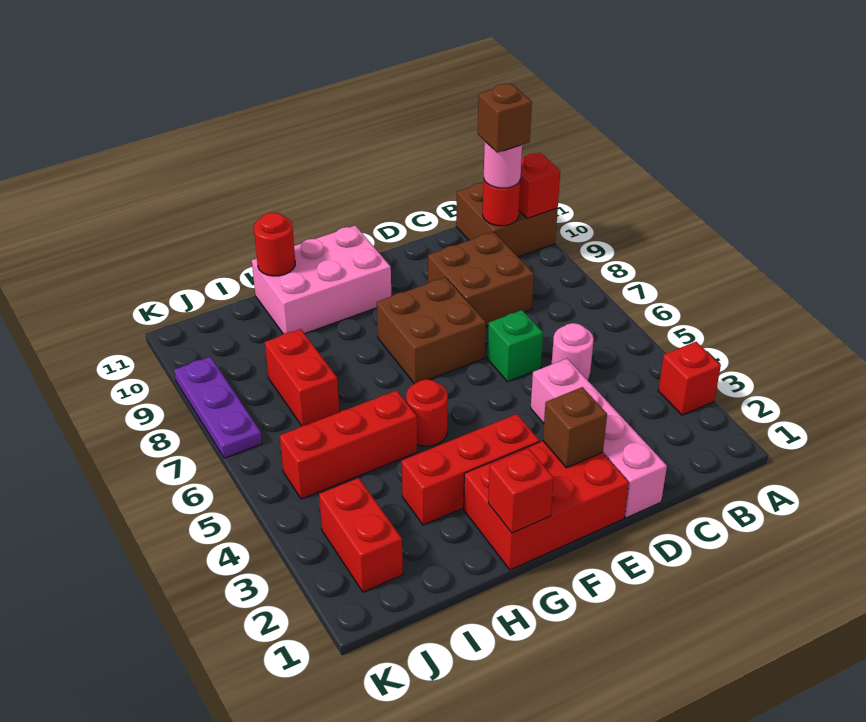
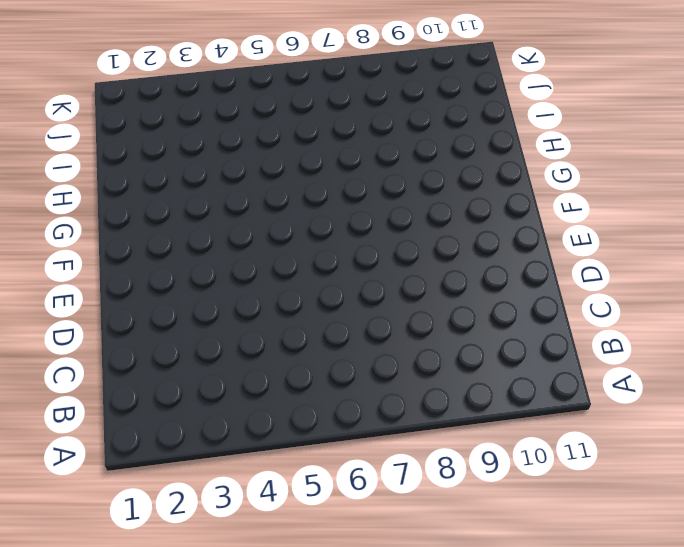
none -> red brick A3 level 1
none -> brown brick A10:B11 level 1
none -> pink round brick C5 level 1

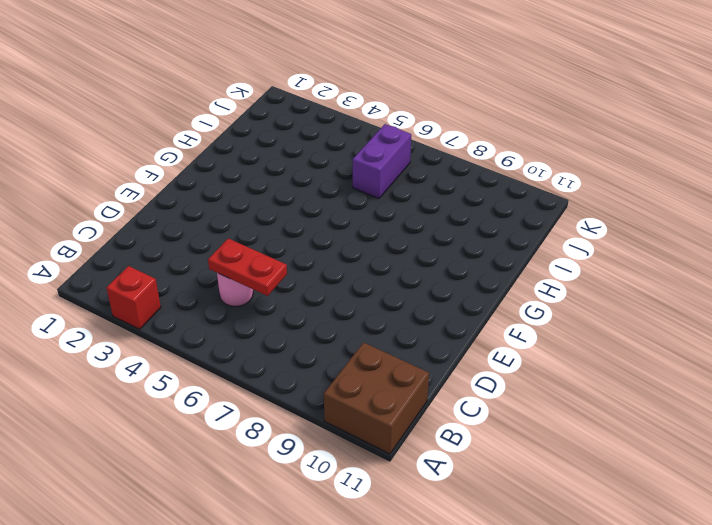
red plate C5:C6 level 2 -> none
purple brick I6:J6 level 1 -> none
none -> brown brick C8:D9 level 1
none -> pink brick D1:D4 level 1
none -> green brick D6 level 1

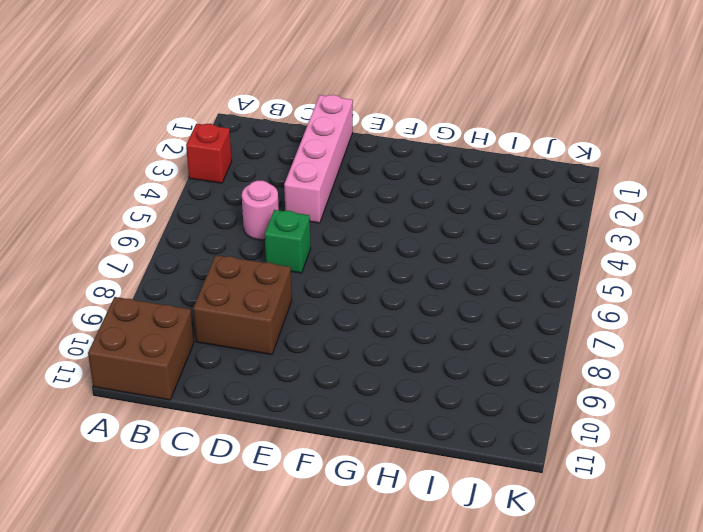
none -> red brick E1:G2 level 1
none -> brown brick E7:F8 level 1
none -> red brick F3:H3 level 1

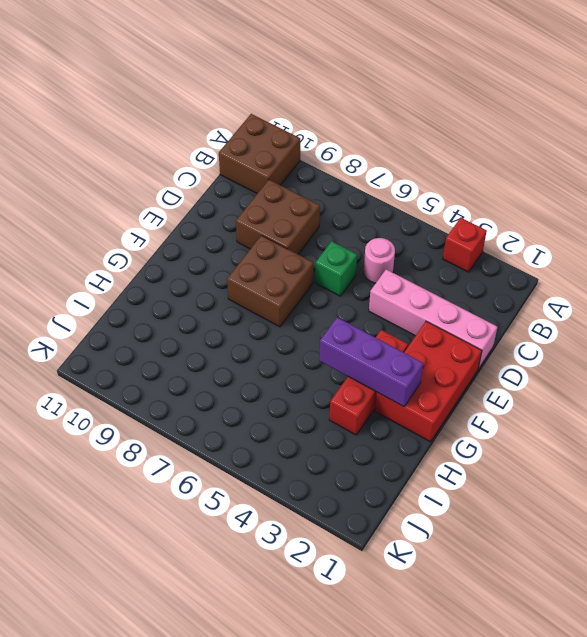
purple brick G2:G4 level 2 -> none
none -> pink brick F10:H11 level 1
none -> red round brick G5 level 1
none -> red brick H5:J5 level 1

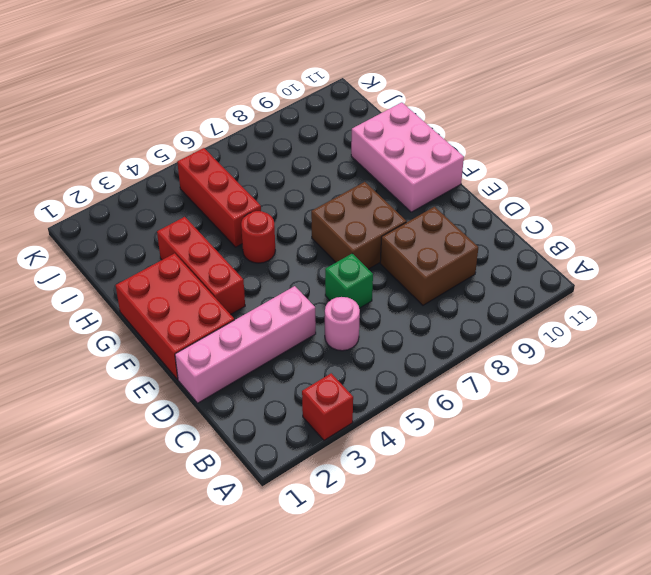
none -> brown brick A10:B11 level 1
none -> red brick I7:I8 level 1
none -> red brick J2:J3 level 1

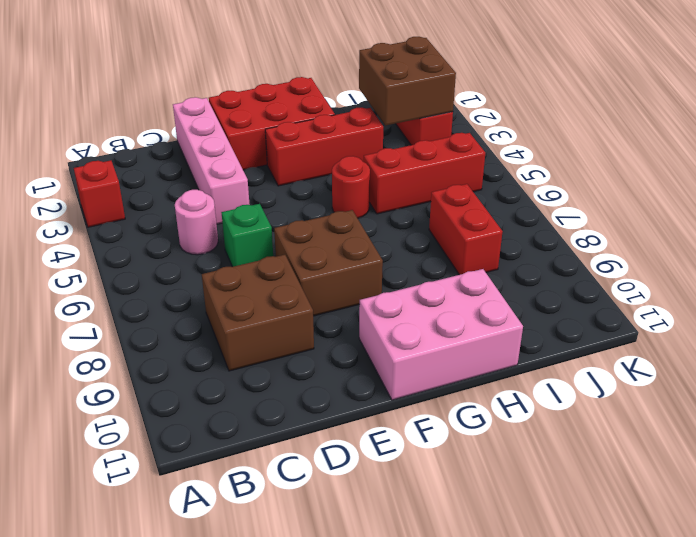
brown brick I2:J3 level 2 -> brown brick A10:B11 level 1
none -> purple plate K7:K9 level 1
none -> red brick A10 level 2
none -> red round brick B10 level 2

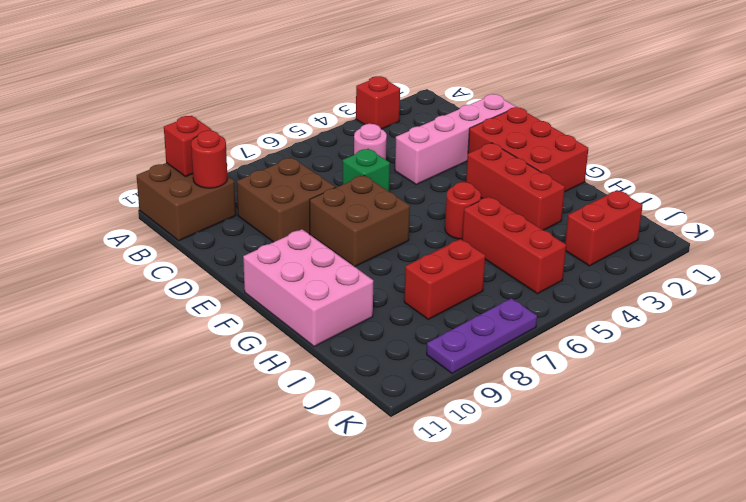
none -> brown brick E2 level 2
none -> red brick G1 level 2
none -> red round brick H11 level 2

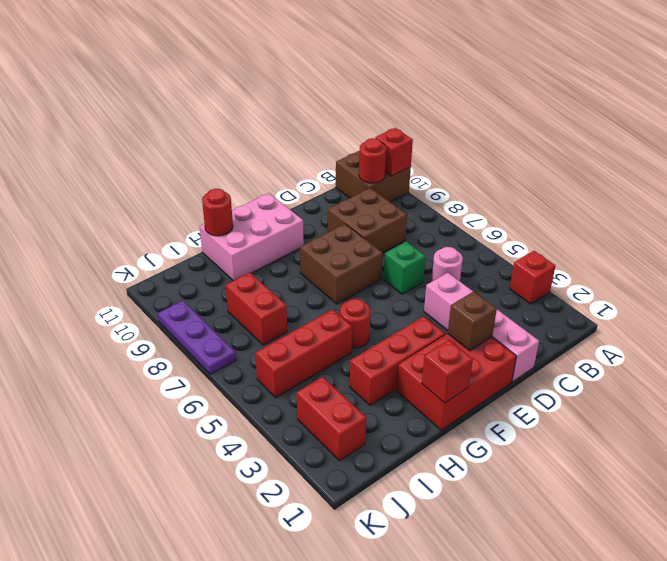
none -> pink round brick B10 level 3
none -> brown brick B10 level 4

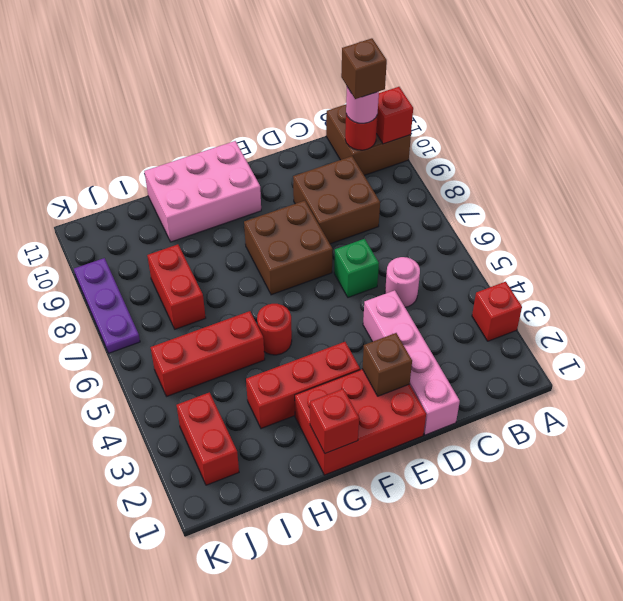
none -> red round brick H11 level 2

